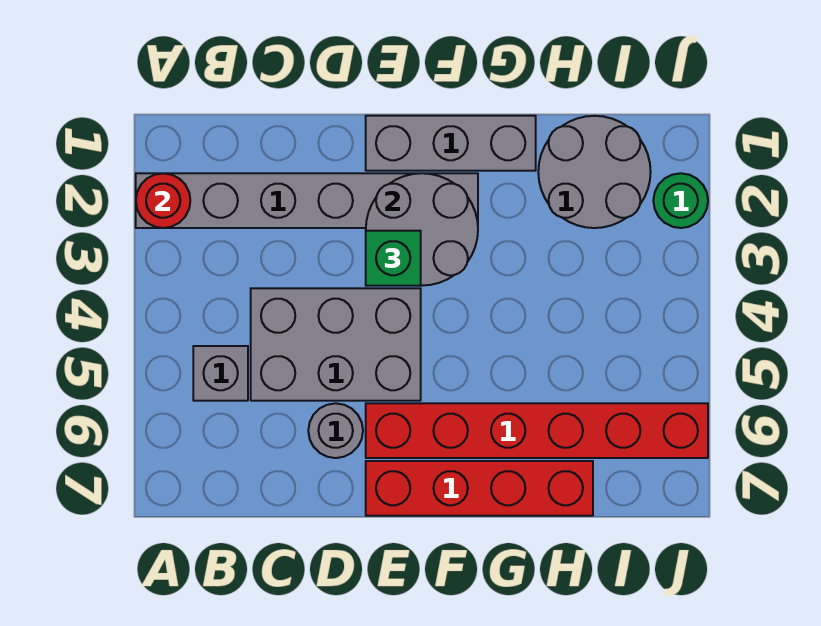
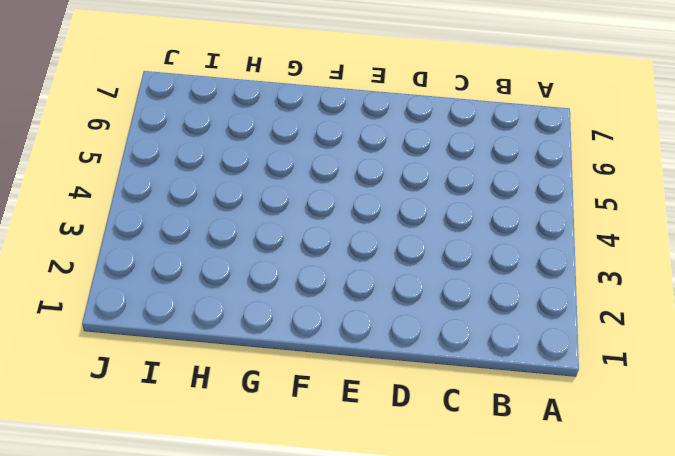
none -> grey brick A2:F2 level 1
none -> grey brick B5 level 1
none -> grey brick C4:E5 level 1

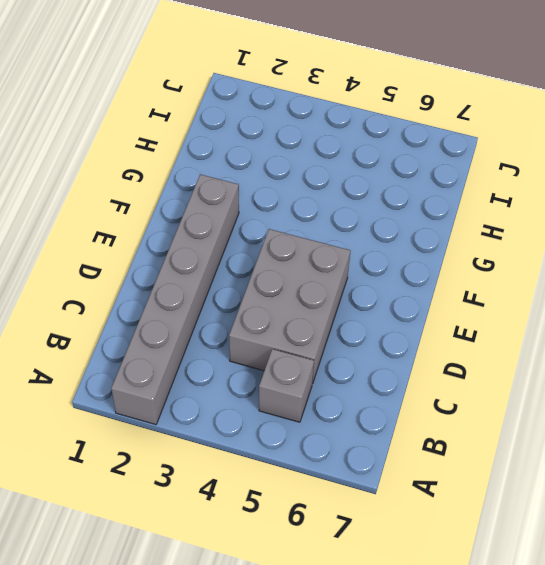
none -> grey round brick D6 level 1
none -> grey brick E1:G1 level 1
none -> red brick E6:J6 level 1

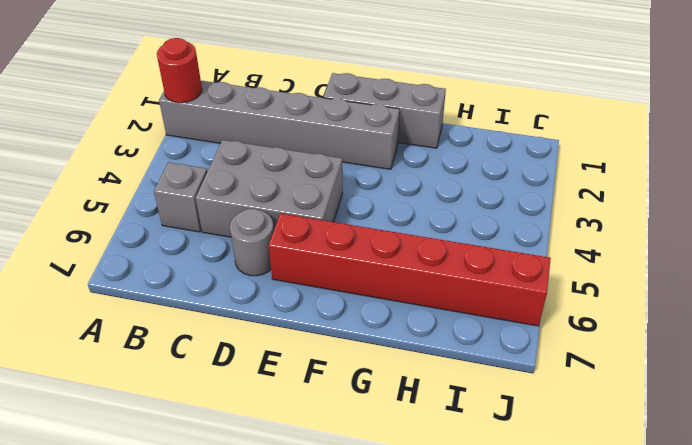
none -> red brick E7:H7 level 1
none -> grey round brick H1:I2 level 1
none -> green round brick J2 level 1

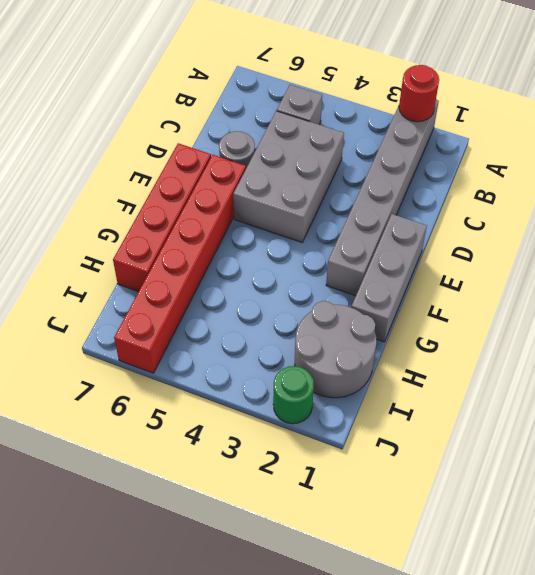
none -> grey round brick E2:F3 level 2
none -> green brick E3 level 3

